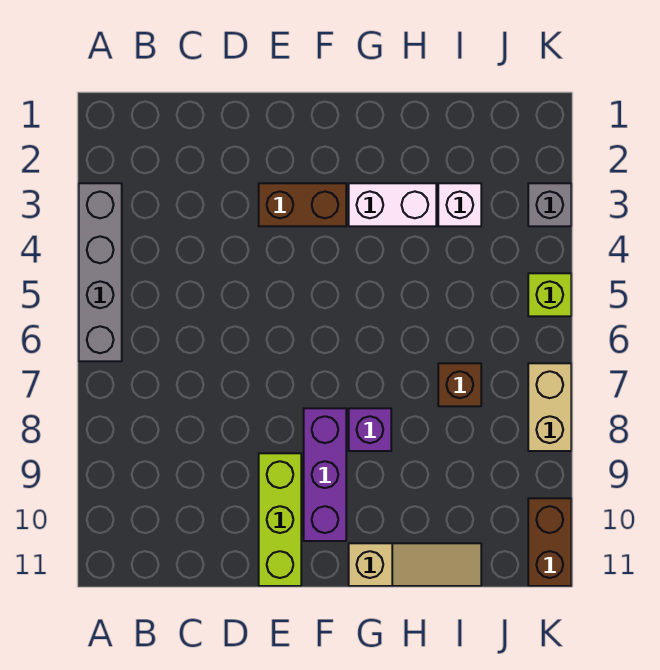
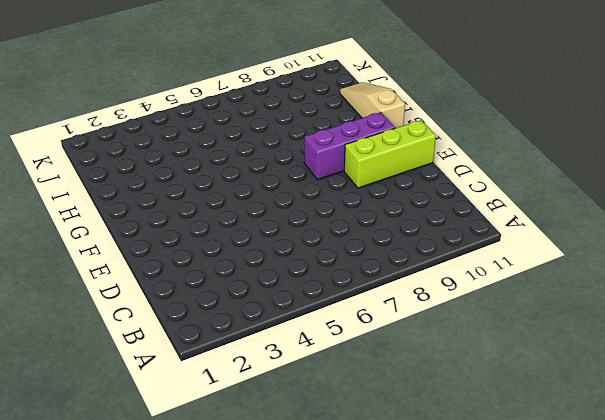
none -> grey brick A3:A6 level 1
none -> brown brick E3:F3 level 1
none -> white brick G3:H3 level 1

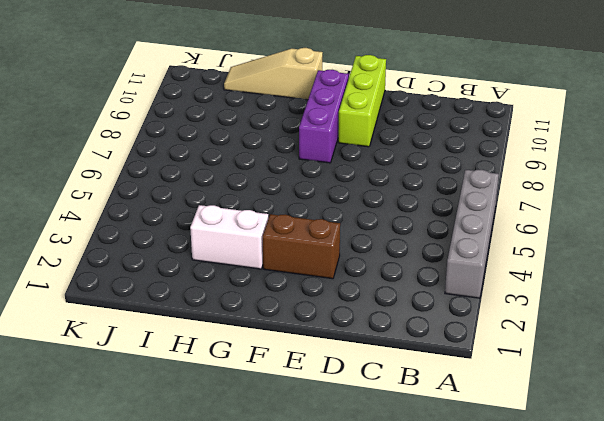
none -> purple brick G8 level 1
none -> white brick I3 level 1
none -> brown brick I7 level 1

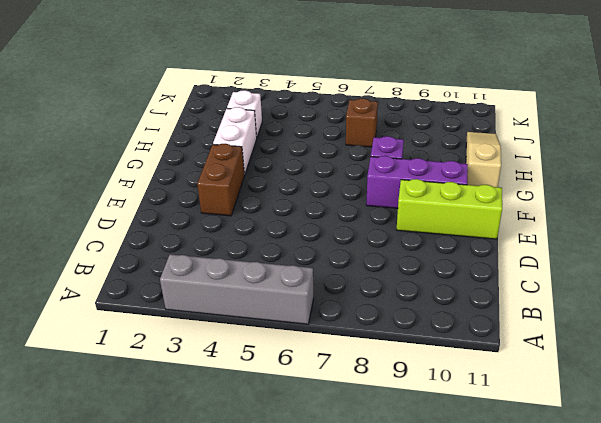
none -> grey brick K3 level 1
none -> lime brick K5 level 1
none -> tan brick K7:K8 level 1

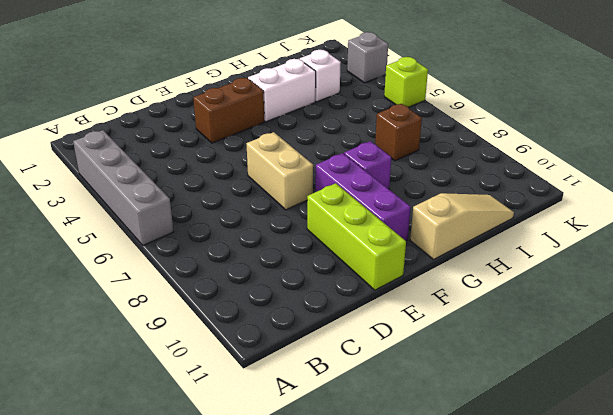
tan brick E6:E7 level 1 -> tan brick K7:K8 level 1
none -> brown brick K10:K11 level 1

